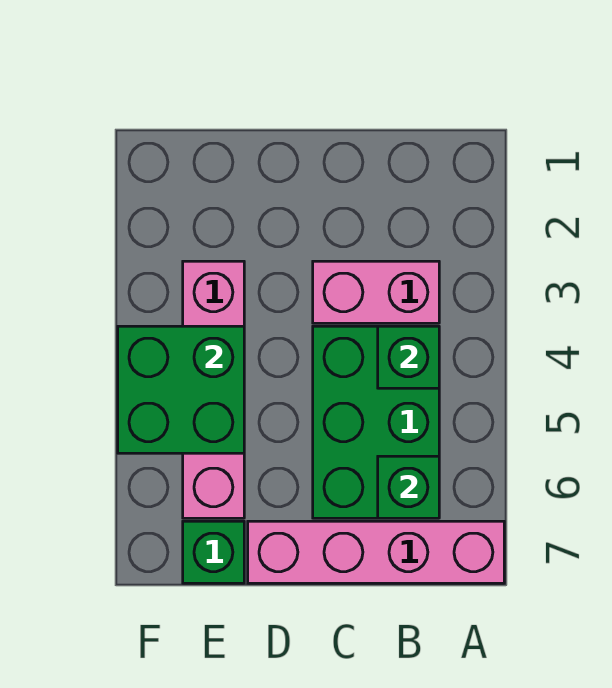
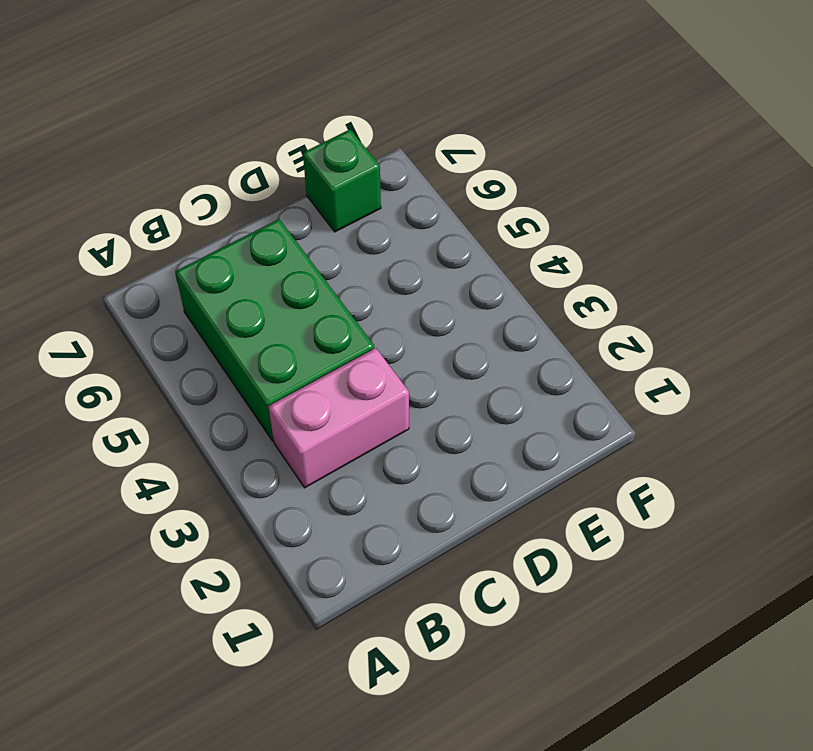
none -> pink brick A7:D7 level 1
none -> pink brick E3:E6 level 1

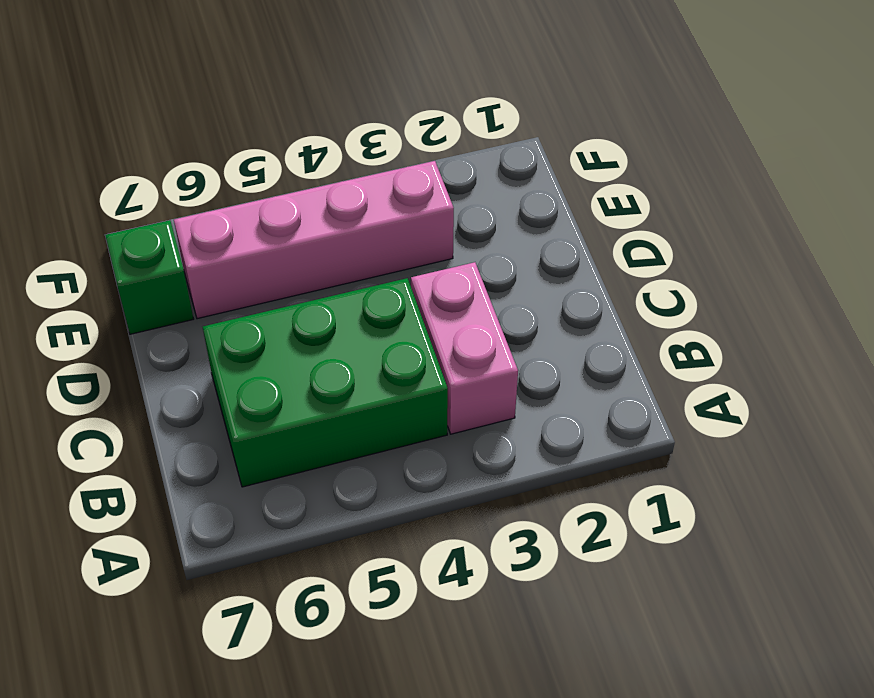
none -> pink brick A7:D7 level 1
none -> green brick B4 level 2

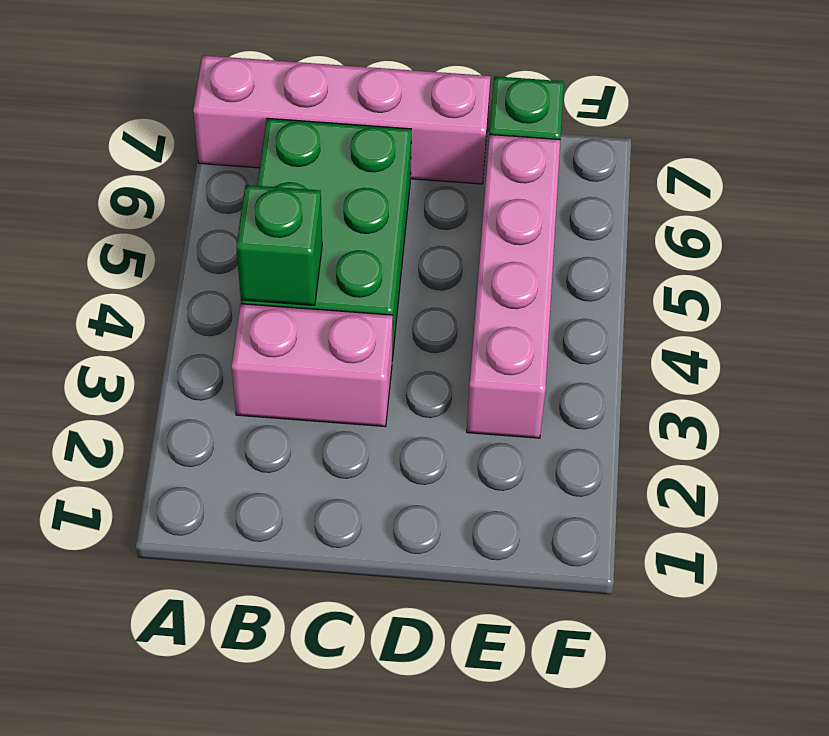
none -> green brick B6 level 2
none -> green brick E4:F5 level 2

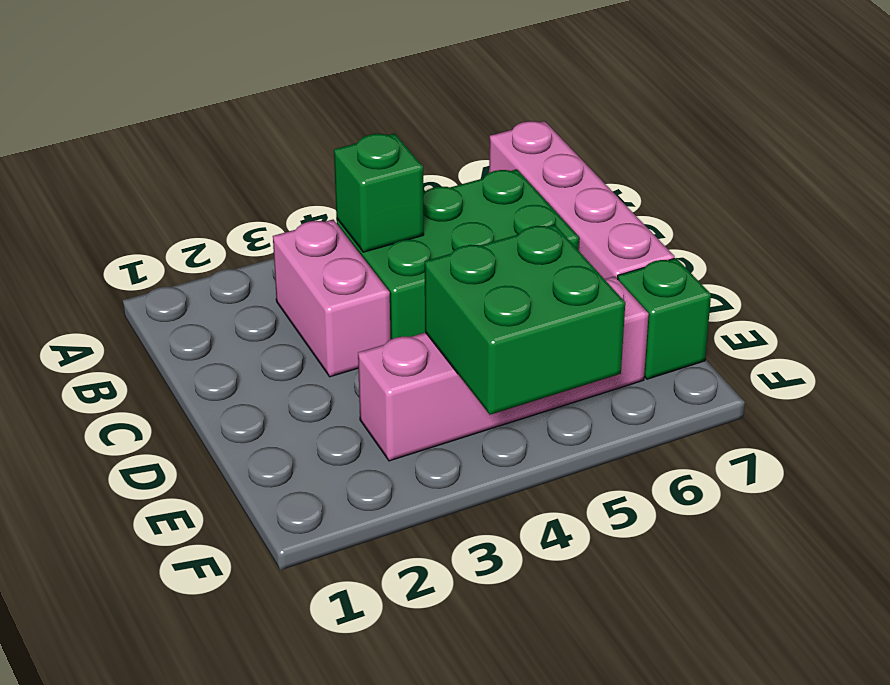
none -> green brick B6 level 2

